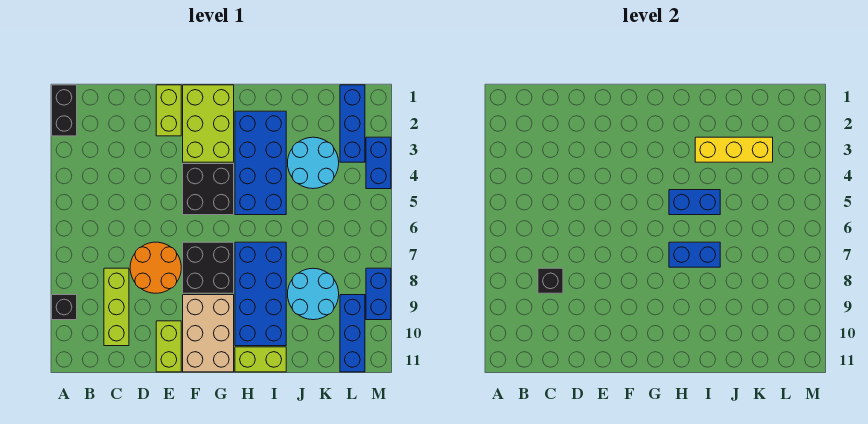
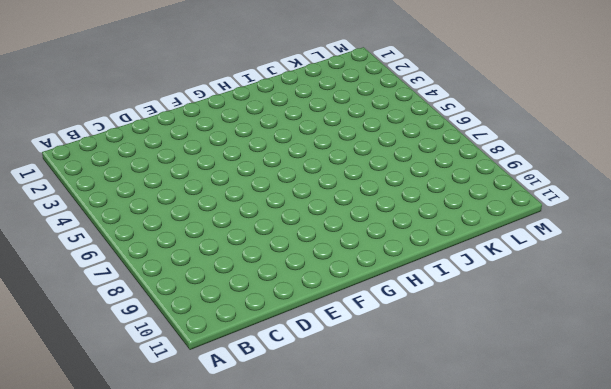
none -> black brick A1:A2 level 1
none -> black brick A9 level 1
none -> lime brick C8:C10 level 1

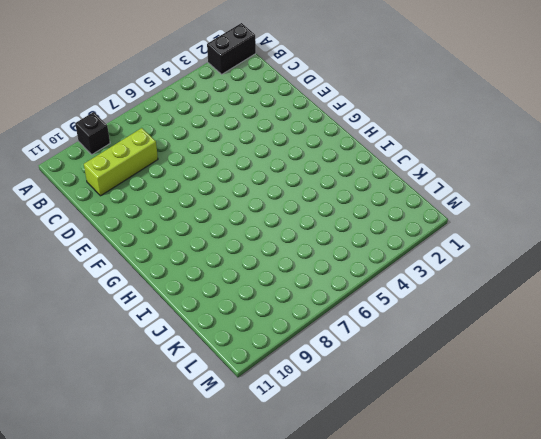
none -> orange round brick D7:E8 level 1
none -> lime brick E1:E2 level 1
none -> lime brick E10:E11 level 1

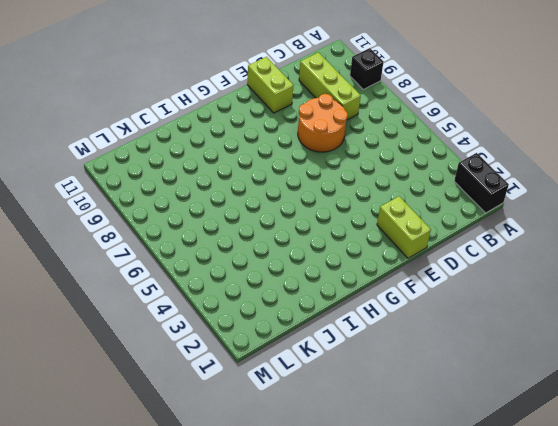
none -> lime brick F1:G3 level 1
none -> black brick F4:G5 level 1
none -> black brick F7:G8 level 1

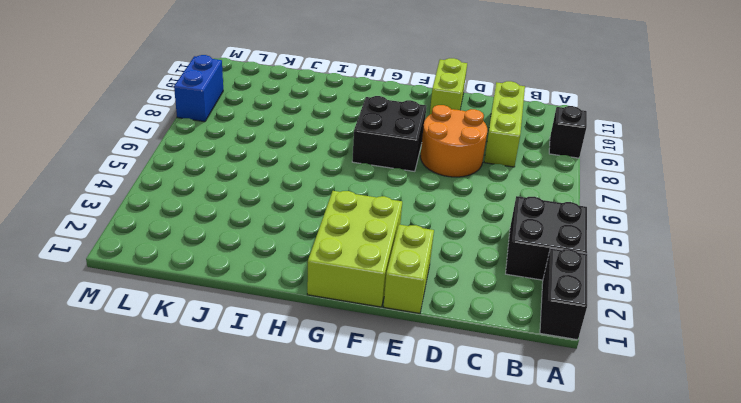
black brick A3:B4 level 1 -> black brick F4:G5 level 1
none -> tan brick F9:G11 level 1
none -> blue brick H2:I5 level 1
none -> blue brick H7:I10 level 1

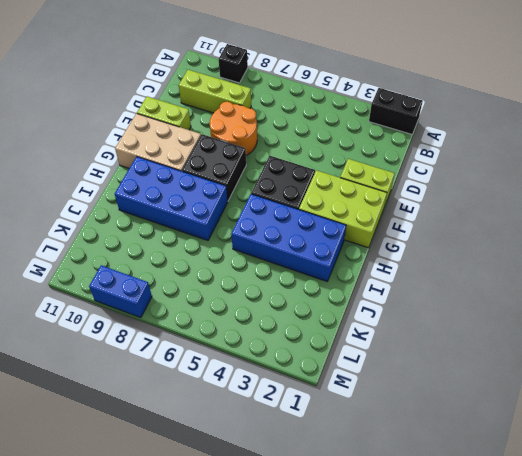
none -> lime brick H11:I11 level 1
none -> cyan round brick J3:K4 level 1
none -> cyan round brick J8:K9 level 1

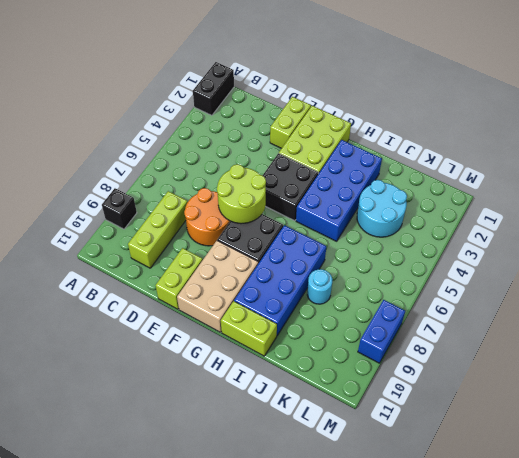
lime round brick E6:F7 level 2 -> none
cyan round brick J8 level 1 -> cyan round brick J8:K9 level 1
none -> blue brick L1:L3 level 1
none -> blue brick L9:L11 level 1
none -> blue brick M3:M4 level 1

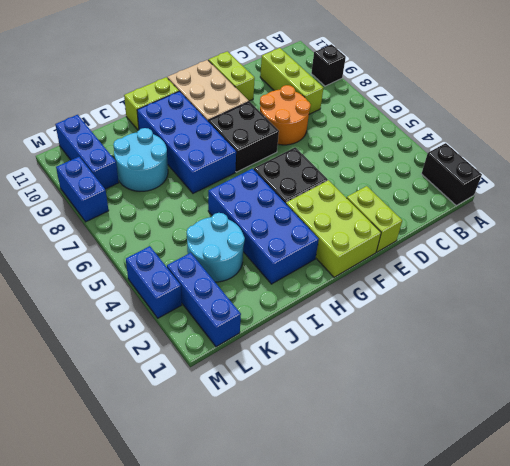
none -> black brick C8 level 2
none -> blue brick H5:I5 level 2
none -> blue brick H7:I7 level 2

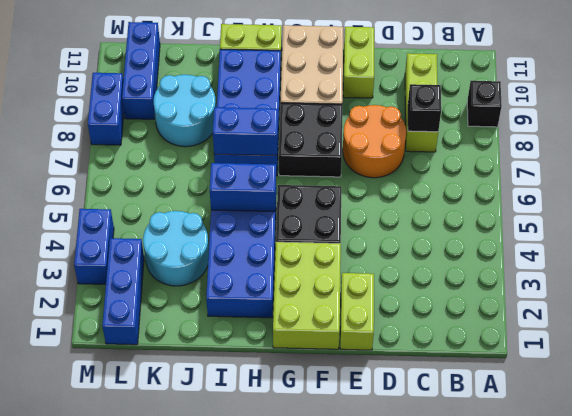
none -> black brick A1:A2 level 1
none -> yellow brick I3:K3 level 2

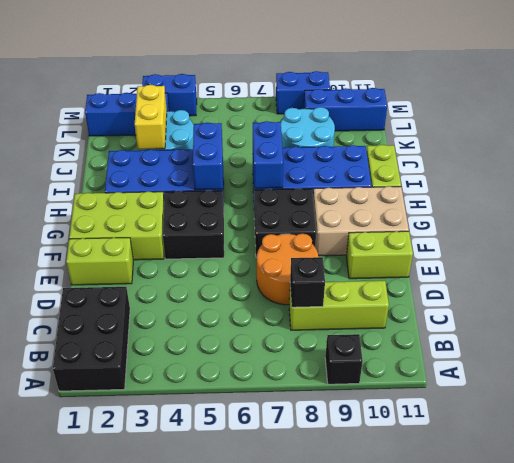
black brick A1:C2 level 1 -> black brick A1:A2 level 1
yellow brick J3:K3 level 2 -> yellow brick I3:K3 level 2

